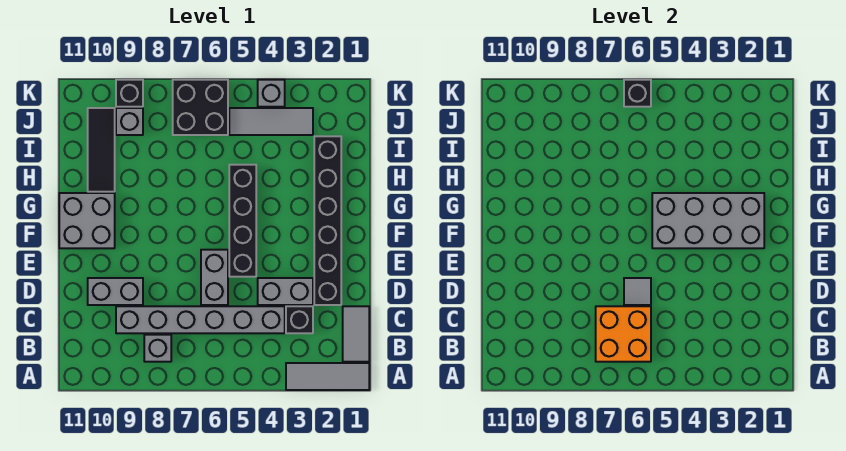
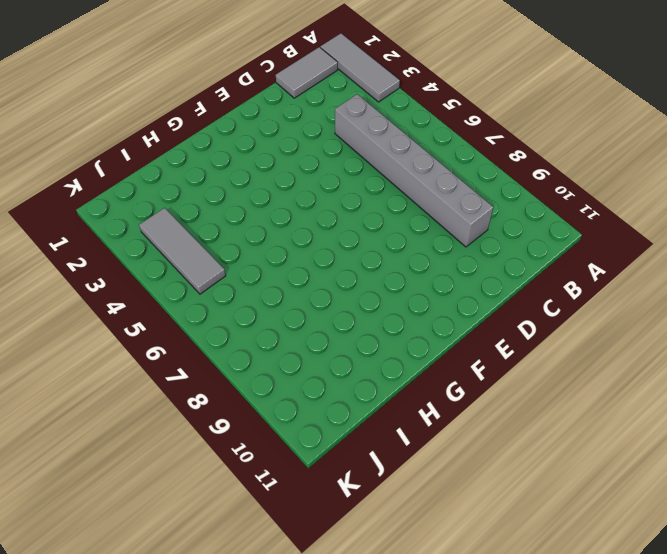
none -> grey brick B8 level 1
none -> black brick C3 level 1
none -> black brick D2:I2 level 1

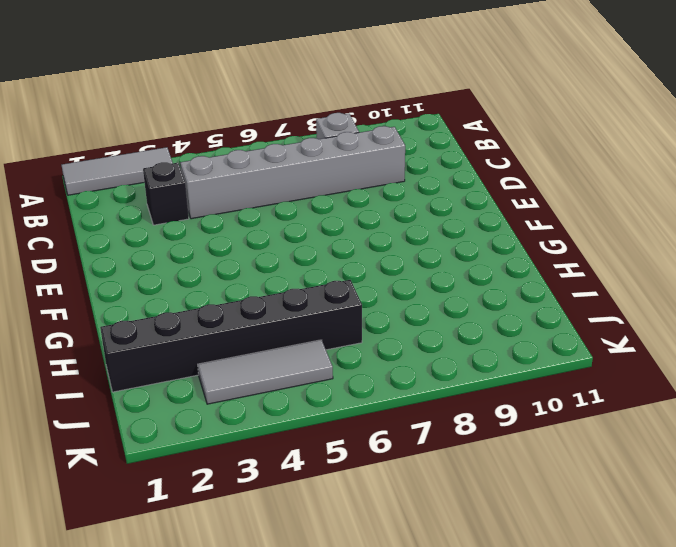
black brick I1:I6 level 1 -> black brick D2:I2 level 1
none -> grey tile B1:C1 level 1
none -> grey brick D3:D4 level 1
none -> grey brick D6:E6 level 1

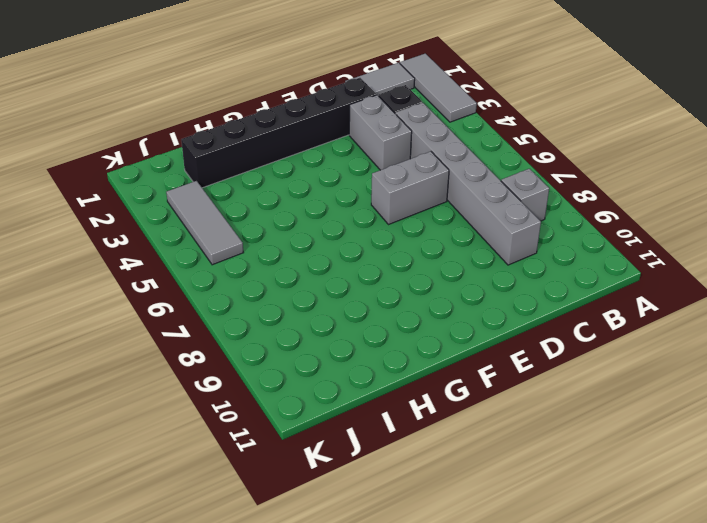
none -> grey brick D9:D10 level 1
none -> black brick E5:H5 level 1
none -> grey brick F10:G11 level 1

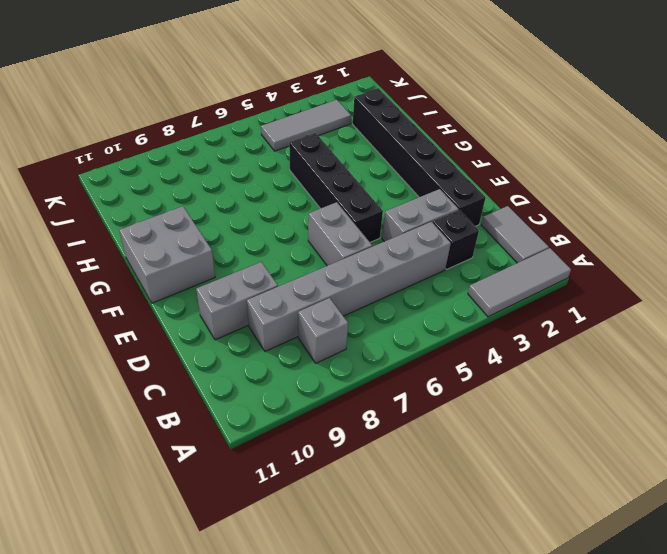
none -> black tile H10:J10 level 1
none -> black brick J6:K7 level 1
none -> grey brick J9 level 1

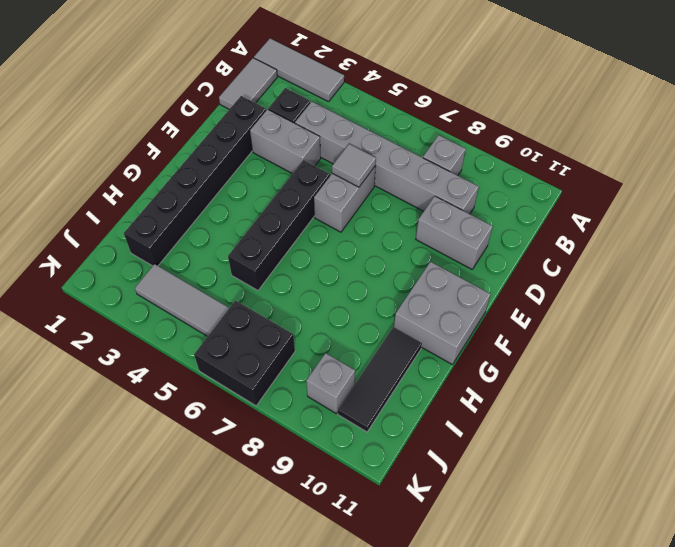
none -> grey brick K4 level 1
none -> black brick K9 level 1
none -> orange brick B6:C7 level 2

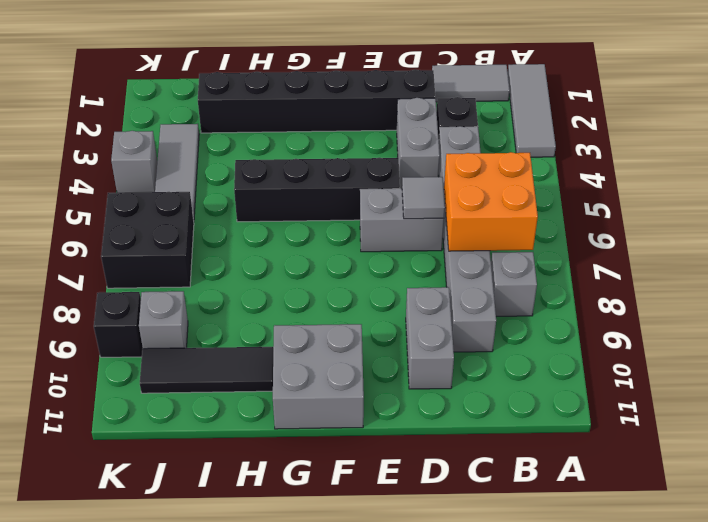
none -> grey brick F2:G5 level 2
none -> black brick K6 level 2

